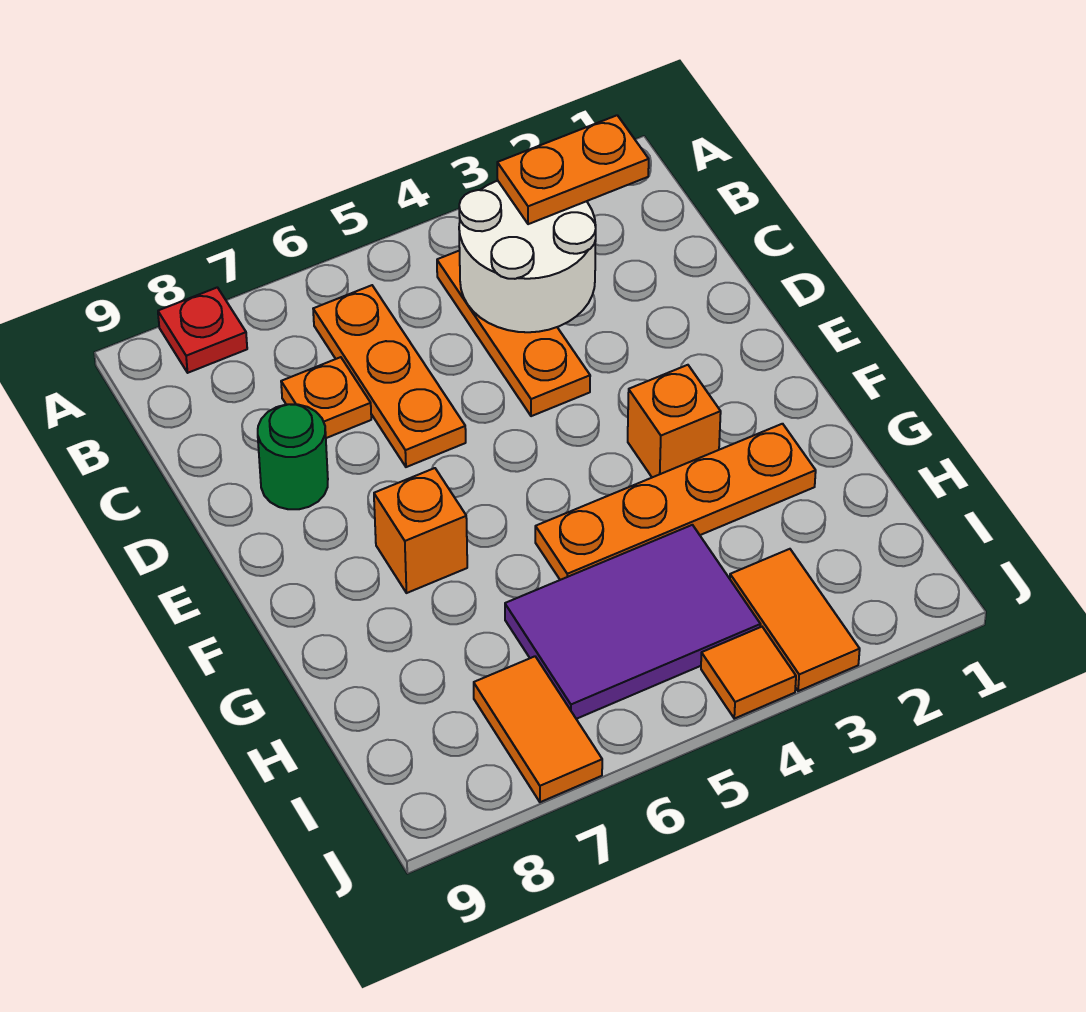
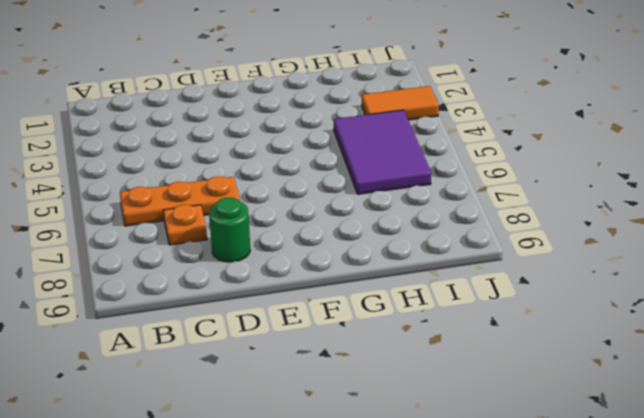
none -> red plate A8 level 1
none -> orange plate B4:D4 level 1
none -> orange brick F3 level 1

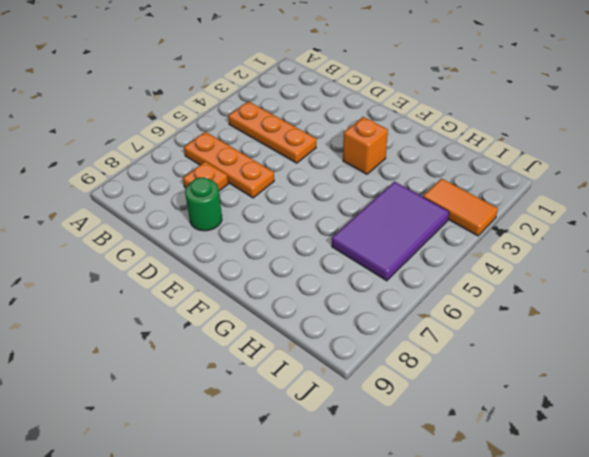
none -> red plate A8 level 1
none -> orange brick F7 level 1
none -> orange plate G2:G5 level 1

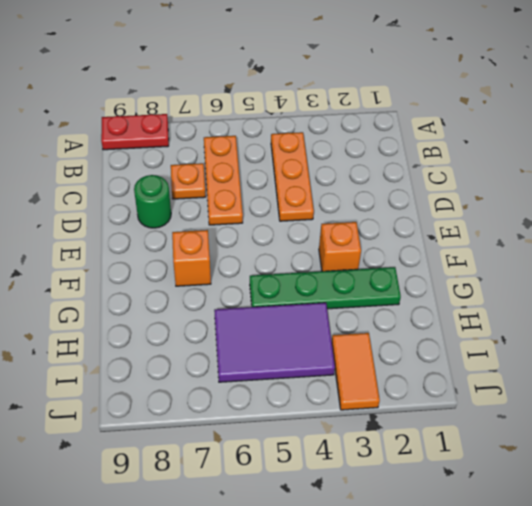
red plate A8:A9 level 1 -> red plate A8 level 1
green plate G2:G5 level 1 -> orange plate G2:G5 level 1
none -> orange tile I7:J7 level 1
none -> orange tile J4 level 1
none -> white round brick B3:C4 level 2

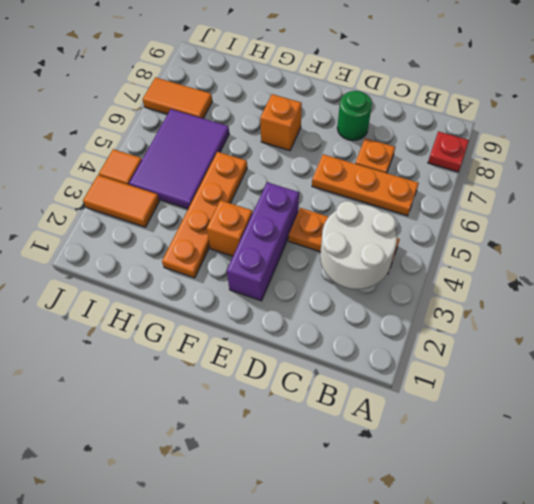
purple brick E2:E4 level 1 -> none
none -> orange plate B2:B3 level 3

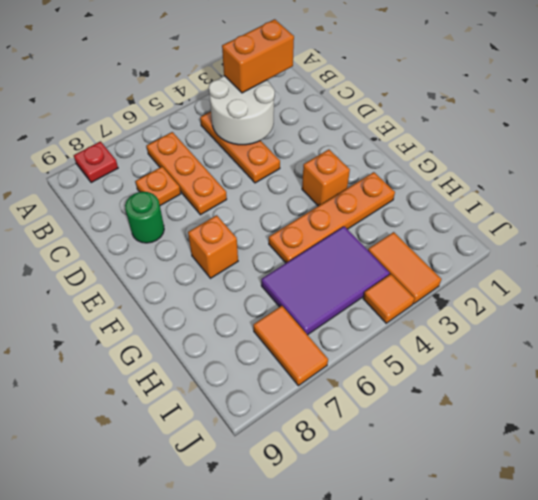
orange brick B2:B3 level 3 -> orange plate B2:B3 level 3

